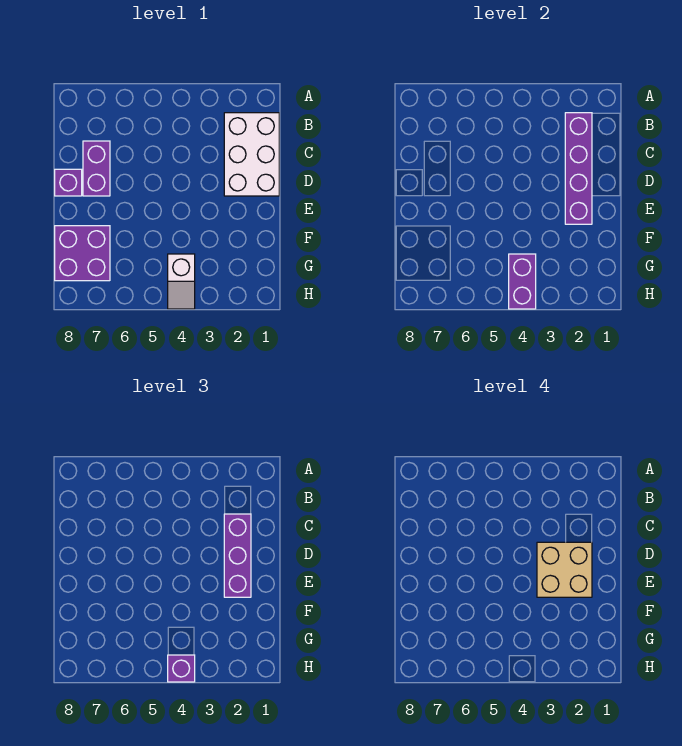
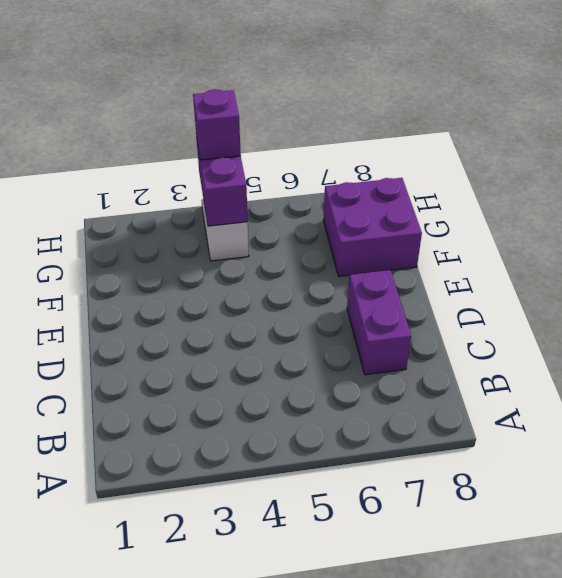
none -> white brick B1:D2 level 1
none -> purple brick D8 level 1

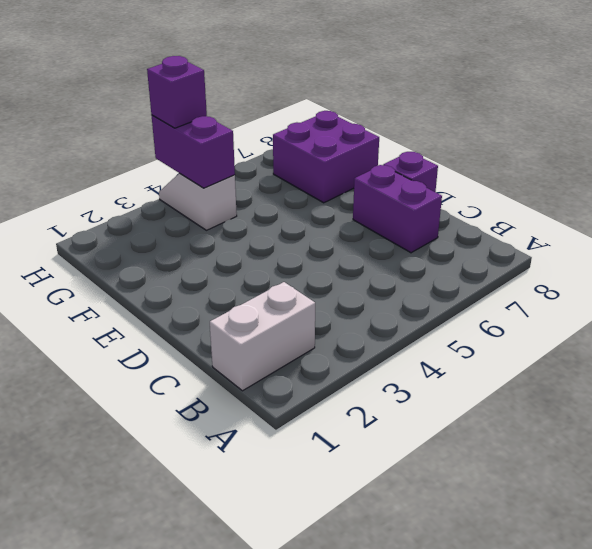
white brick B1:B2 level 1 -> white brick B1:D2 level 1
none -> purple brick B2:E2 level 2
none -> purple brick C2:E2 level 3

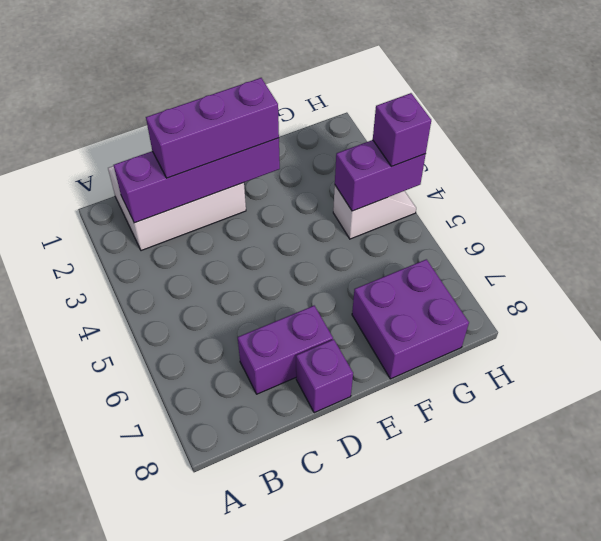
none -> tan brick D2:E3 level 4

